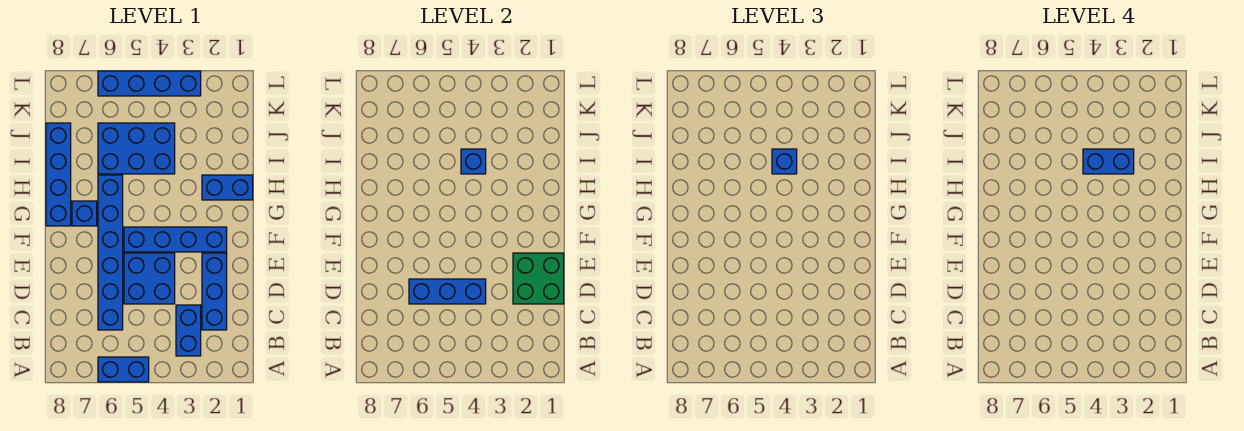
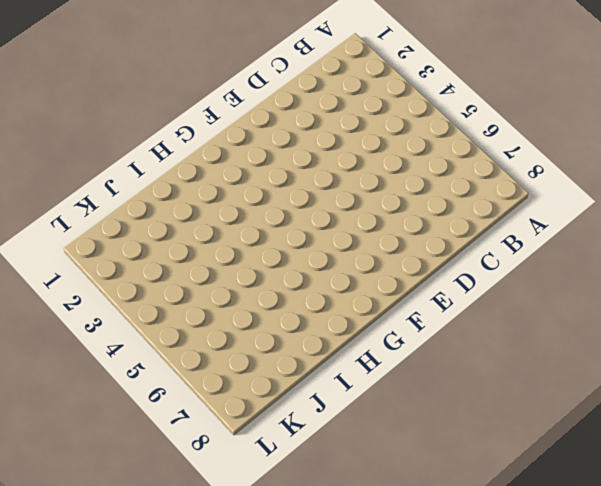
none -> blue brick A5:A6 level 1
none -> blue brick B3:C3 level 1
none -> blue brick C2:E2 level 1

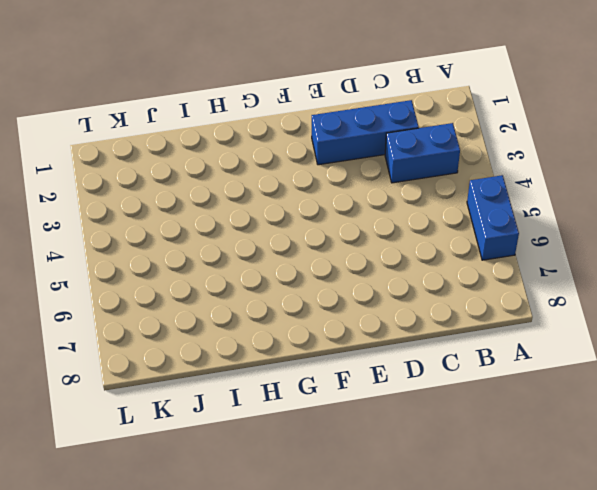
none -> blue brick C6:H6 level 1
none -> blue brick D4:E5 level 1
none -> blue brick F2:F5 level 1

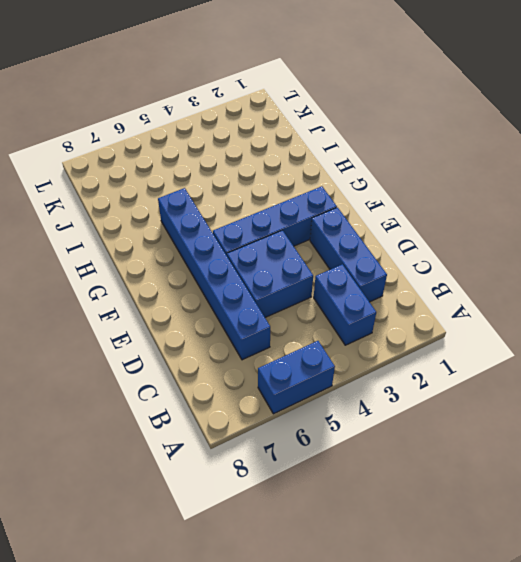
none -> blue brick G7 level 1
none -> blue brick G8:J8 level 1
none -> blue brick H1:H2 level 1

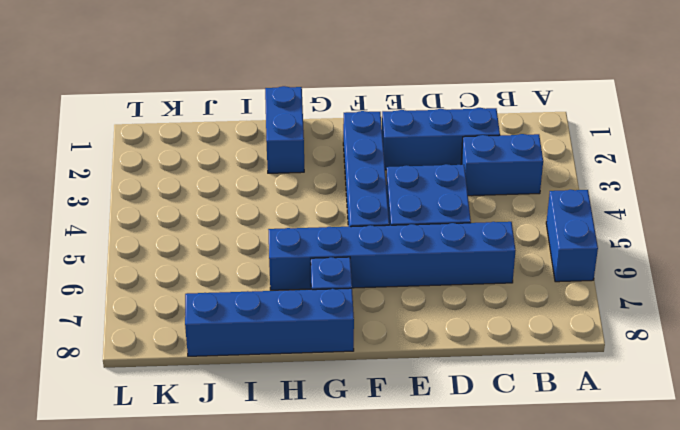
none -> blue brick I4:J6 level 1
none -> blue brick L3:L6 level 1
none -> green brick D1:E2 level 2

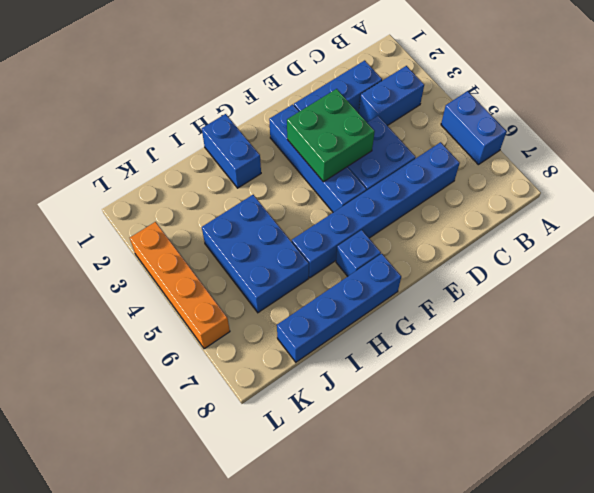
green brick E3:F4 level 2 -> green brick D1:E2 level 2
orange brick L3:L6 level 1 -> blue brick L3:L6 level 1
none -> blue brick D4:D6 level 2
none -> blue brick I4 level 2
none -> blue brick I4 level 3

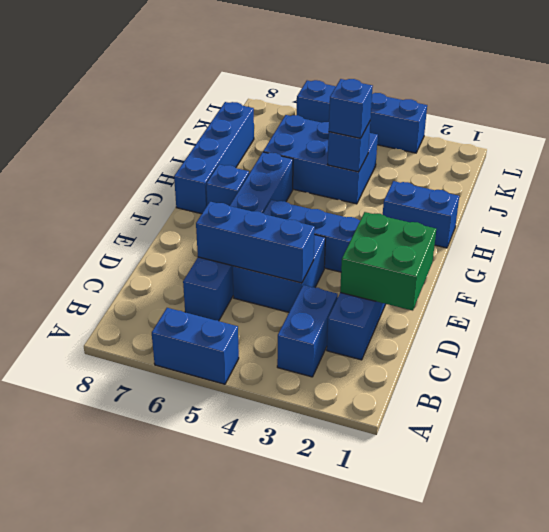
none -> blue brick I3:I4 level 4

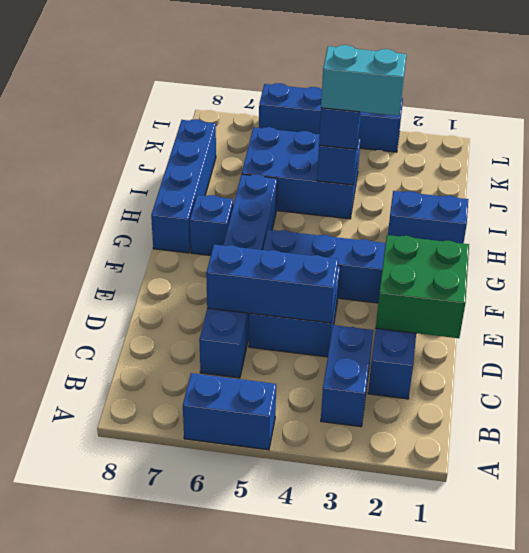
cyan brick I3:I4 level 4 -> blue brick I3:I4 level 4

